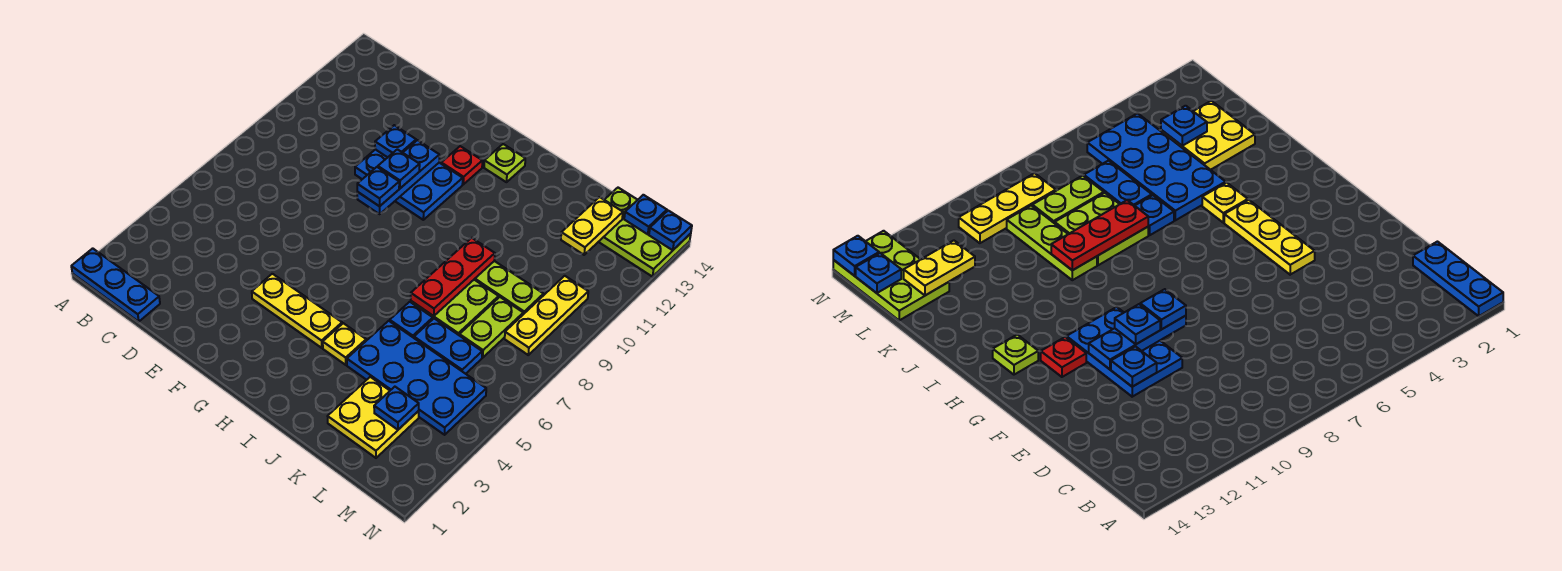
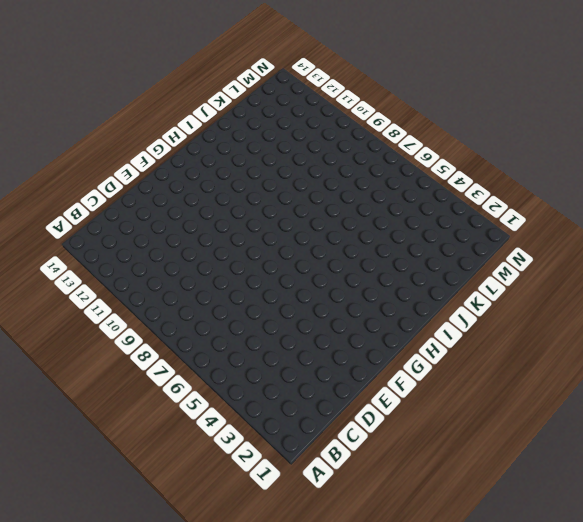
none -> blue plate A1:C1 level 1
none -> blue plate E10:G11 level 1
none -> yellow plate F4:H4 level 1

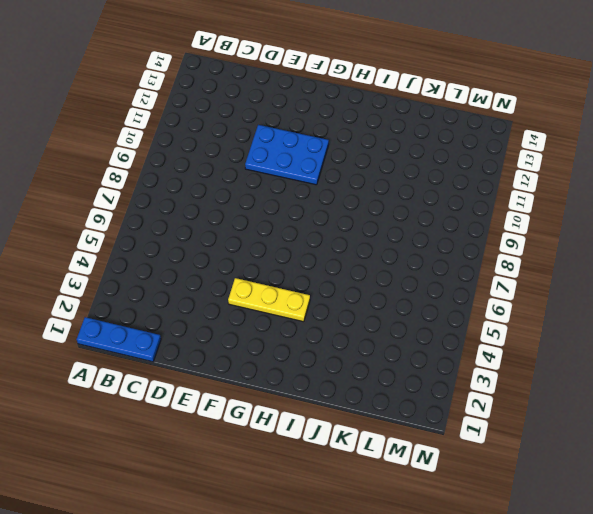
none -> red plate G12 level 1
none -> lime plate H13 level 1
none -> yellow plate I4 level 1

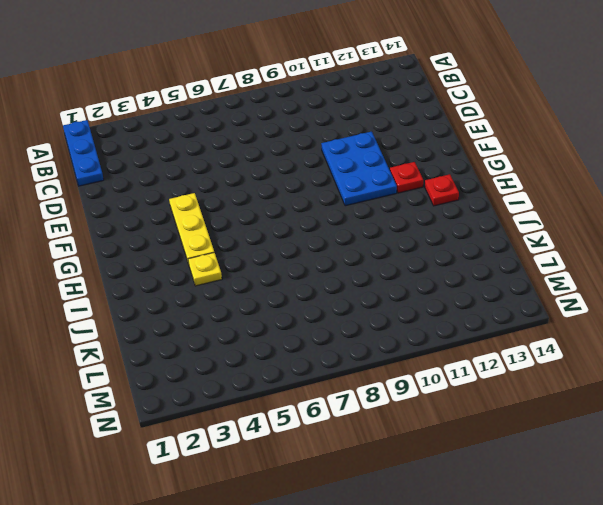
red plate H13 level 1 -> lime plate H13 level 1
none -> blue plate J4:M5 level 1
none -> blue plate J6 level 1
none -> lime plate J7:K8 level 1

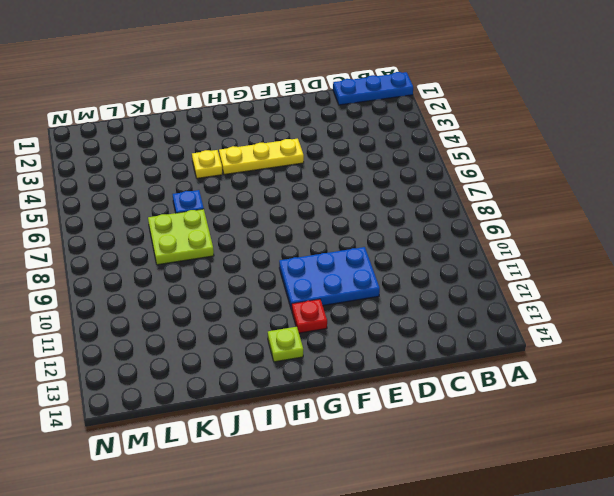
none -> blue plate J4:M5 level 1
none -> lime plate J9:L9 level 1
none -> yellow plate K2:L3 level 1

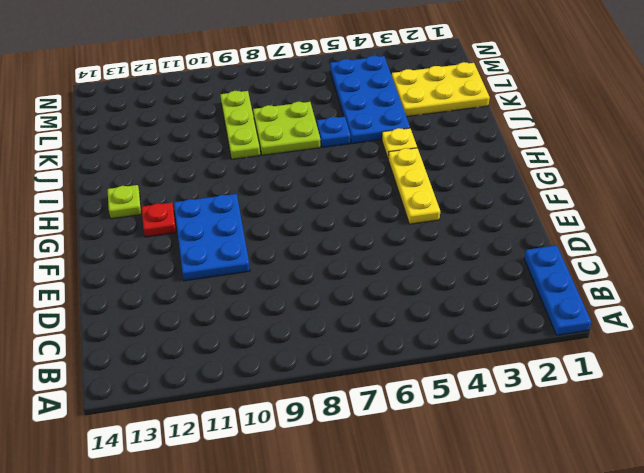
yellow plate K1:L3 level 1 -> yellow plate K2:L3 level 1
none -> blue plate K6:L6 level 1
none -> lime plate L7:L8 level 1
none -> lime plate L13:N14 level 1

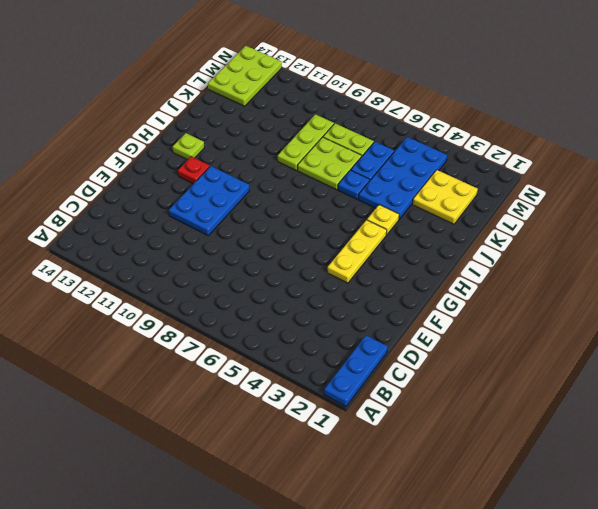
none -> yellow plate M8:M10 level 1
none -> blue plate E11 level 2
none -> blue plate F9:F11 level 2

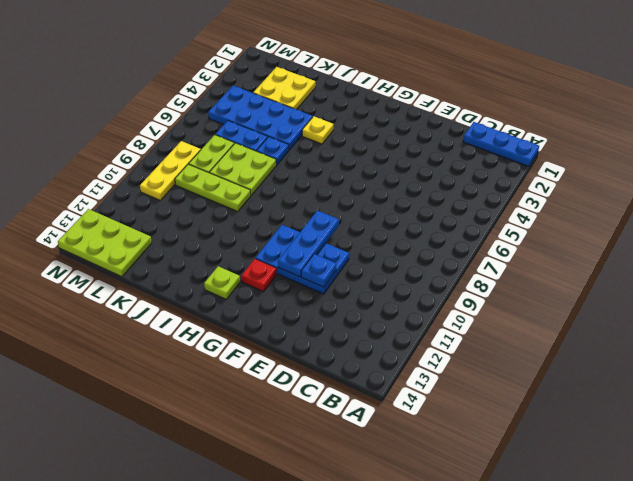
none -> yellow plate F4:H4 level 1
none -> red plate J7:J9 level 2
none -> blue plate L3 level 2

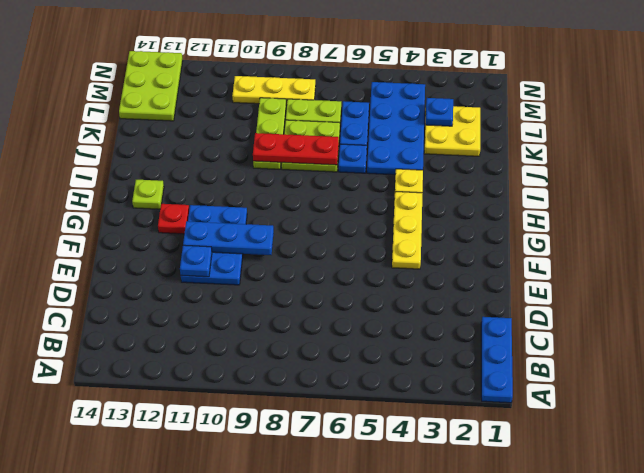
none -> yellow plate L12:L13 level 2
none -> blue plate M14 level 2
none -> blue plate N14 level 2

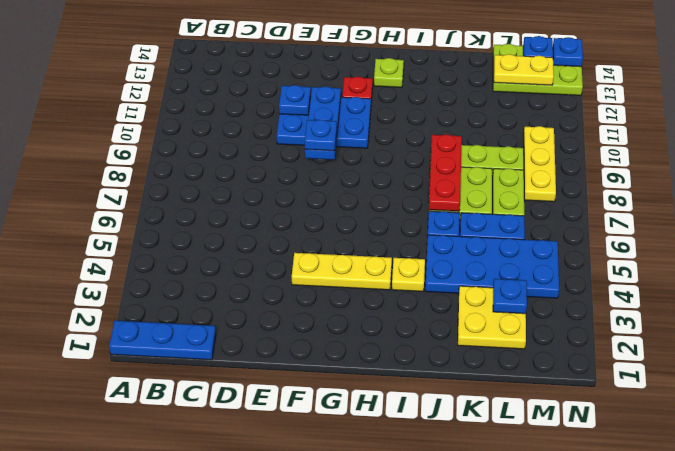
yellow plate L13:M13 level 2 -> yellow plate L12:L13 level 2
none -> blue plate F10 level 3

